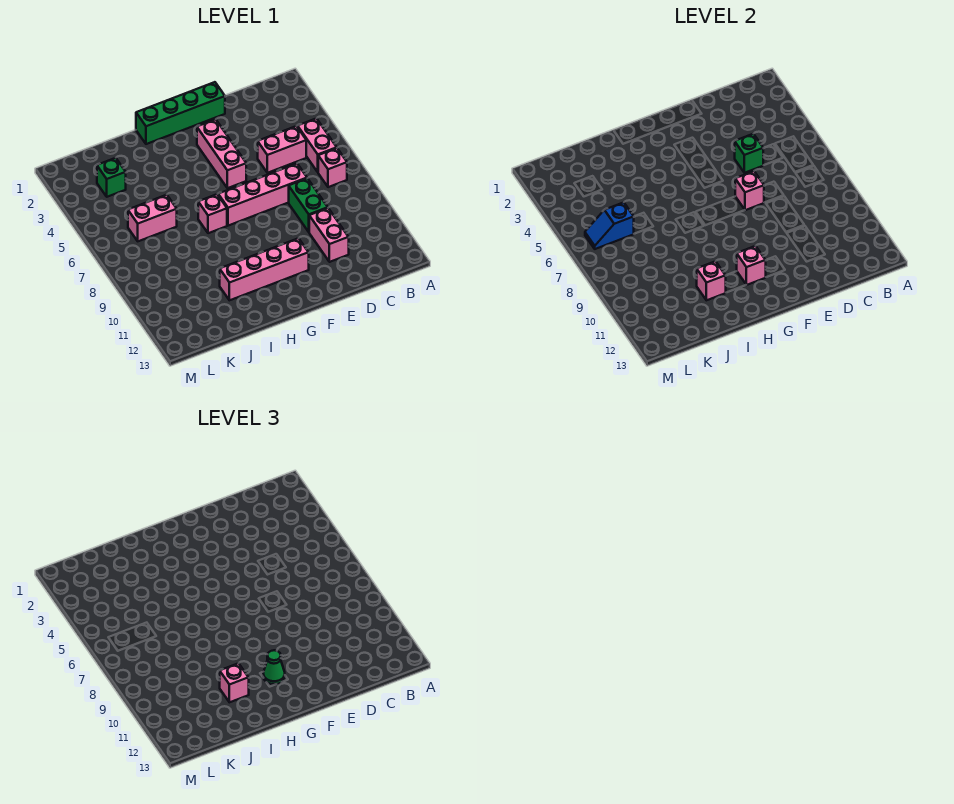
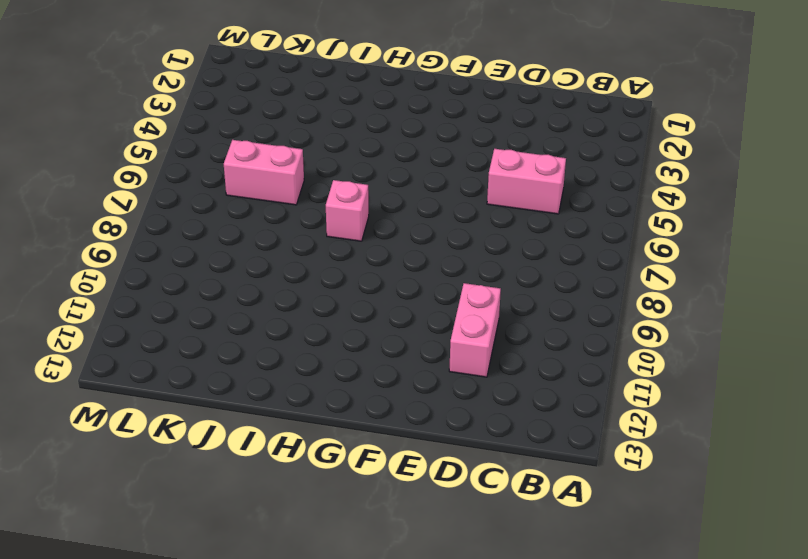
none -> pink brick B5:B6 level 1
none -> pink brick B7 level 1
none -> pink brick D7:G7 level 1

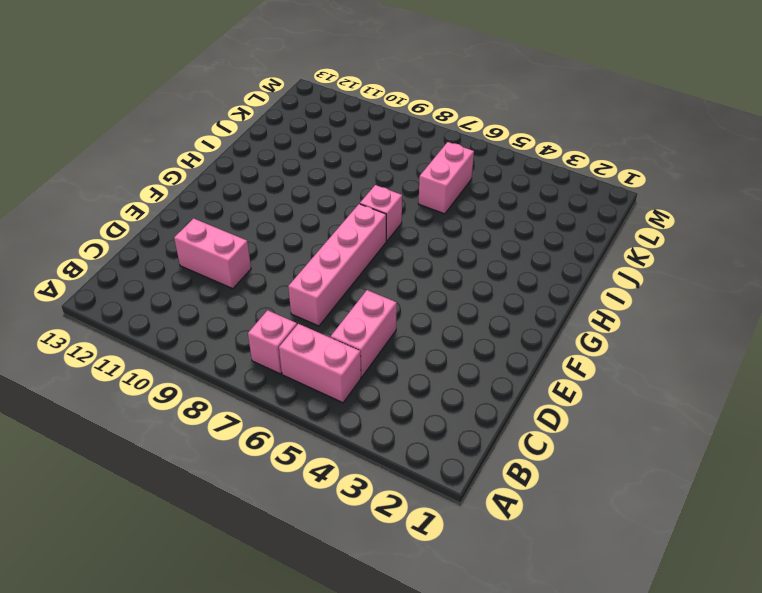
none -> green brick D8:D9 level 1
none -> green brick E1:H1 level 1
none -> pink brick F3:F5 level 1

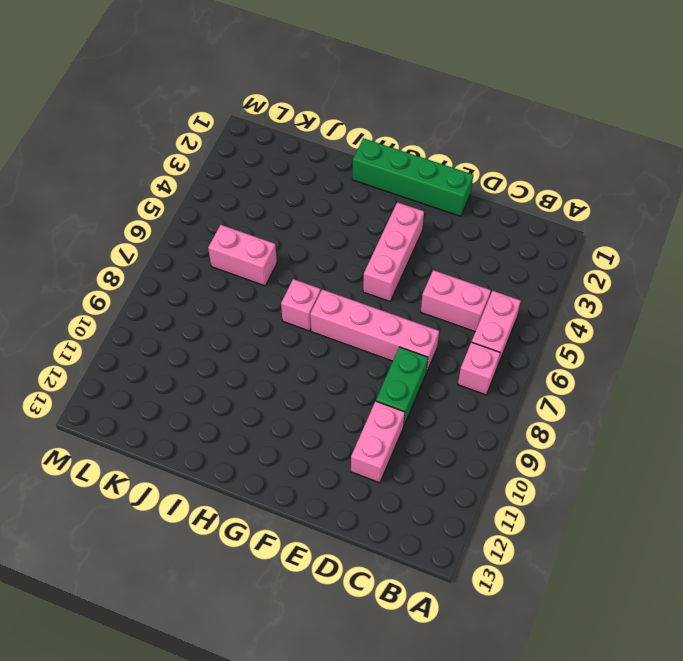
none -> pink brick F11:I11 level 1
none -> green brick K3 level 1
none -> green brick D5 level 2

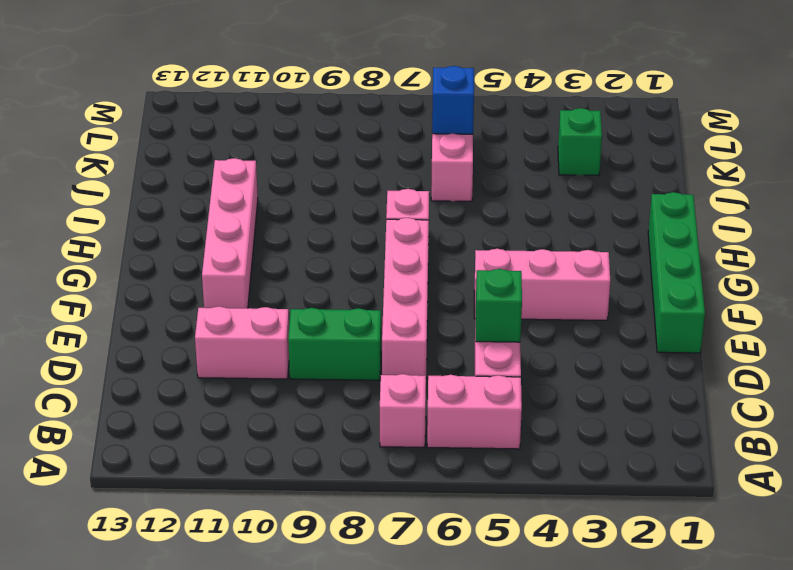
none -> pink brick E7 level 2
none -> pink brick G11 level 2
none -> pink brick I11 level 2

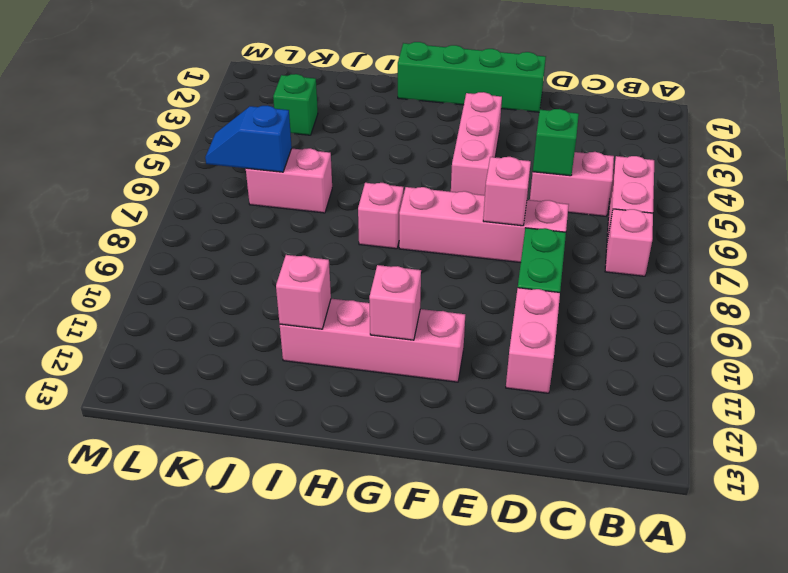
none -> green cone G11 level 3
none -> pink brick I11 level 3

